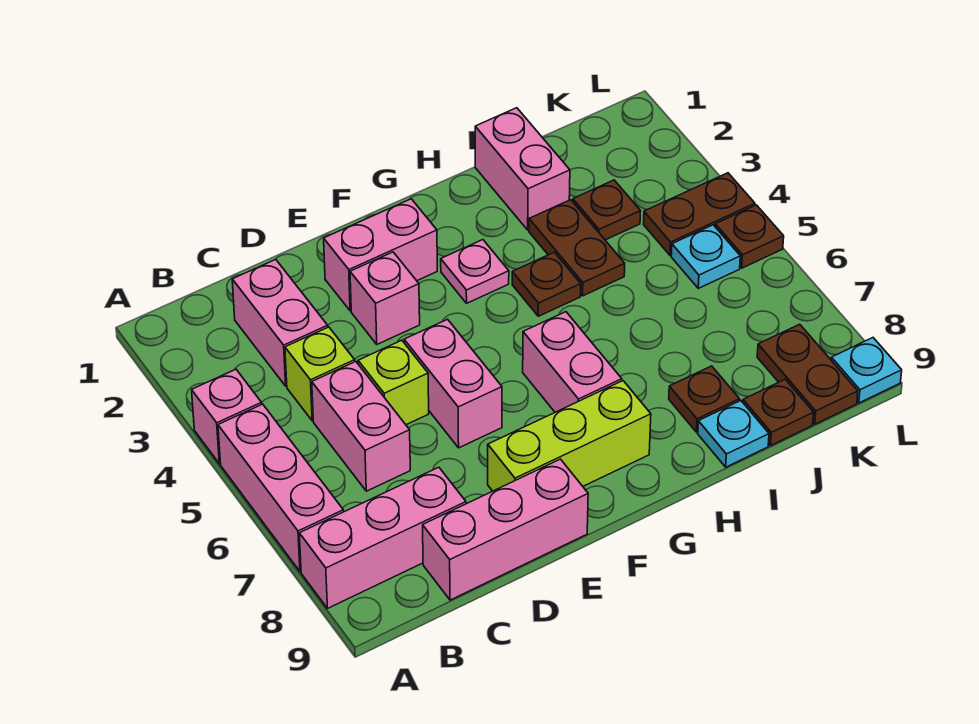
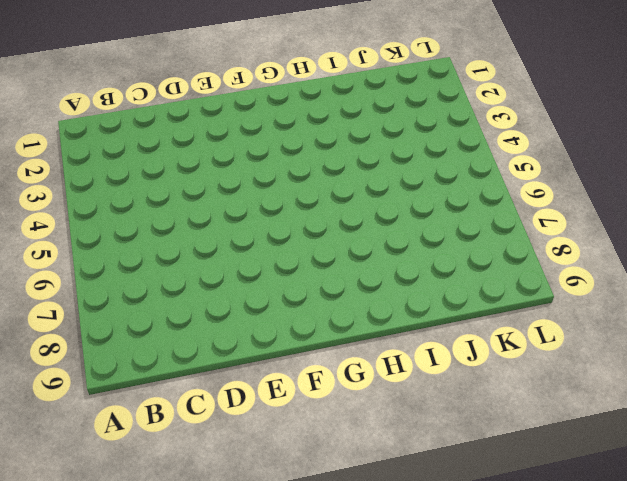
none -> pink brick A4 level 1
none -> pink brick A5:A7 level 1
none -> pink brick A8:C8 level 1

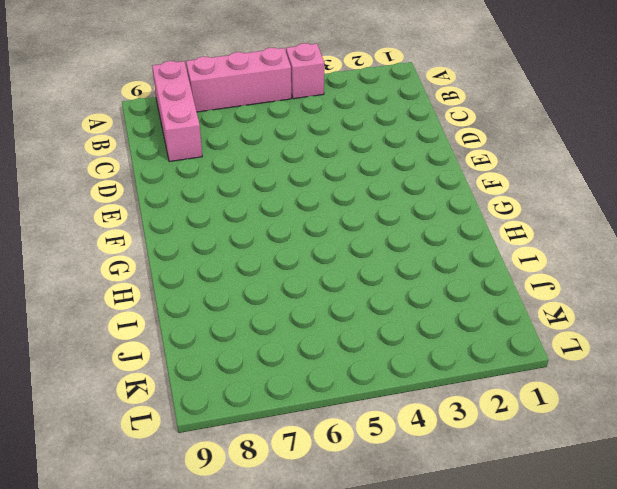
none -> pink brick C2:C3 level 1
none -> lime brick C4 level 1
none -> pink brick C5:C6 level 1

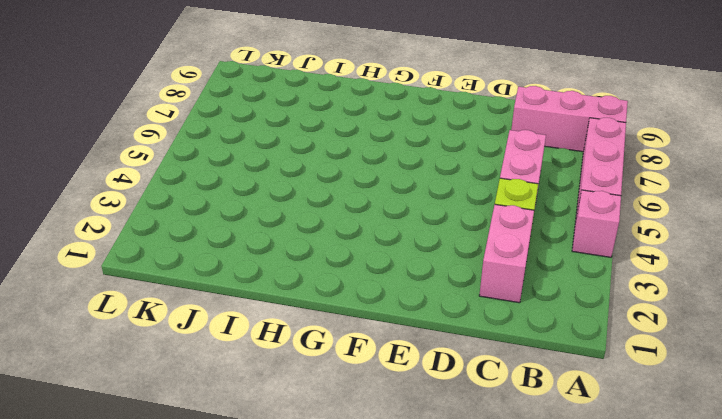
none -> pink brick C9:E9 level 1
none -> lime brick D5 level 1
none -> pink brick E2:F2 level 1

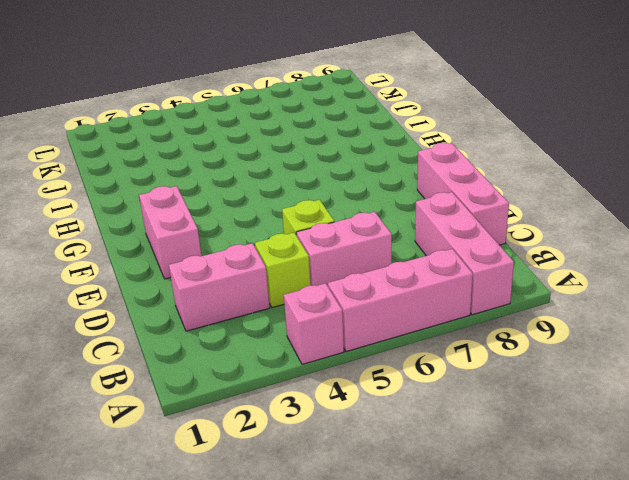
none -> pink brick E3 level 1
none -> pink brick E5:E6 level 1
none -> lime brick E8:G8 level 1

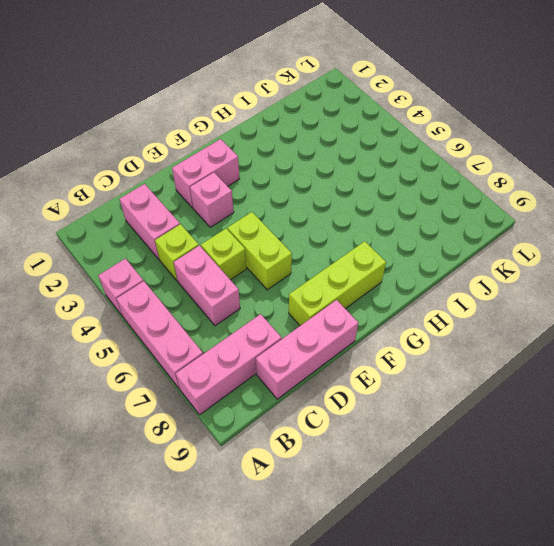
lime brick E5:E6 level 1 -> pink brick E5:E6 level 1
none -> pink plate G3 level 1
none -> pink brick G6:G7 level 1
none -> brown plate H4 level 1

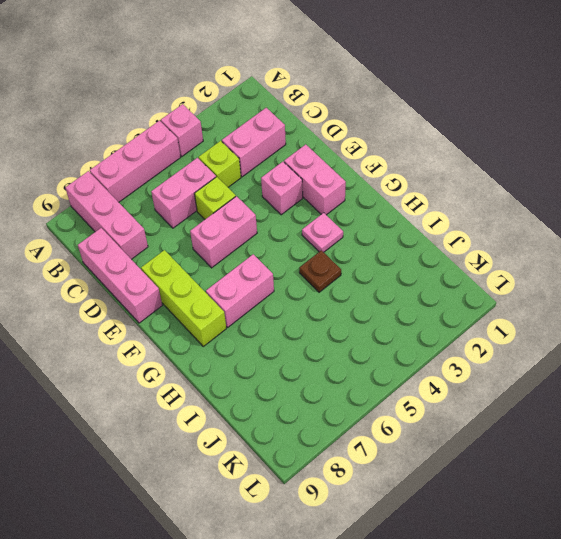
none -> pink brick I1:I2 level 1
none -> brown plate I3:I4 level 1
none -> brown plate I8 level 1

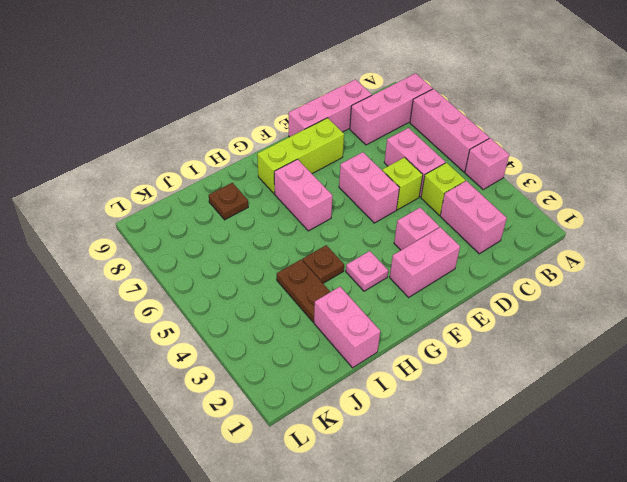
none -> cyan plate I9 level 1
none -> brown plate J3 level 1
none -> brown plate J9 level 1

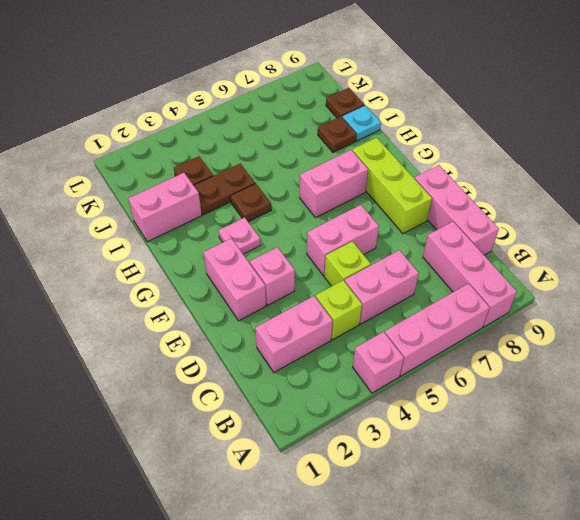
none -> brown plate K4:L4 level 1
none -> cyan plate K5 level 1
none -> brown plate K8:K9 level 1

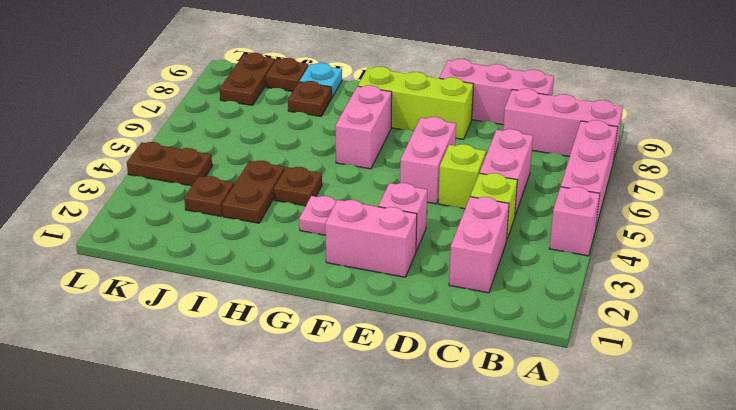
none -> pink brick I1:I2 level 1
none -> cyan plate K5 level 1
none -> brown plate L5 level 1

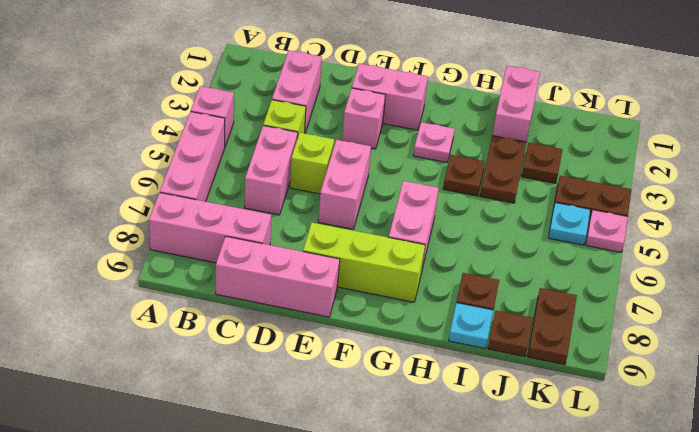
pink plate L5 level 1 -> brown plate L5 level 1
none -> cyan plate L9 level 1

